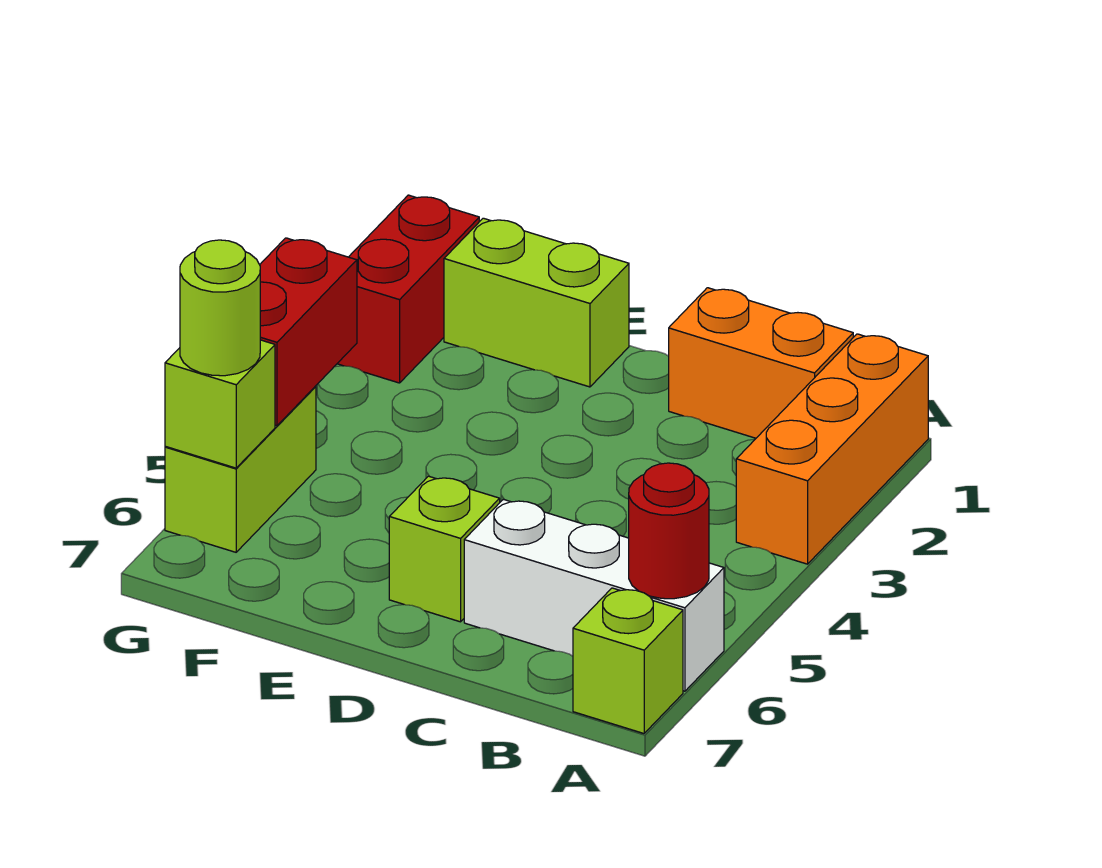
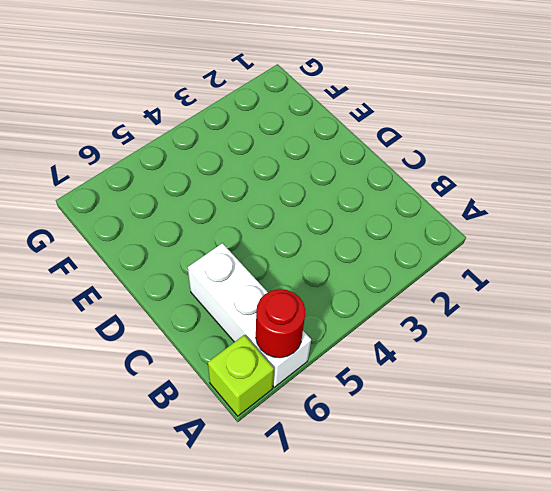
none -> orange brick A1:A3 level 1
none -> orange brick B1:C1 level 1
none -> lime brick D6 level 1

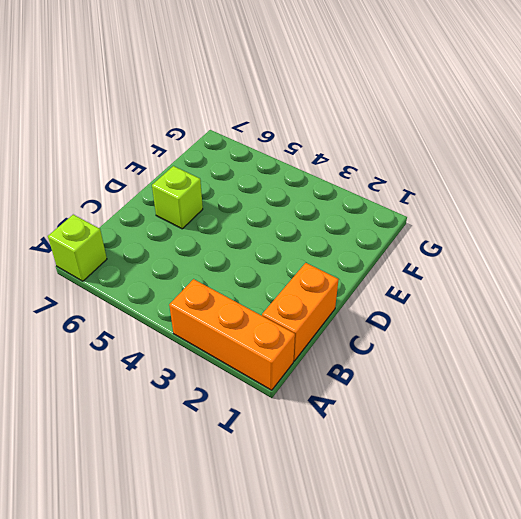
none -> white brick A6:C6 level 1
none -> lime brick E1:F1 level 1
none -> red brick G1:G2 level 1

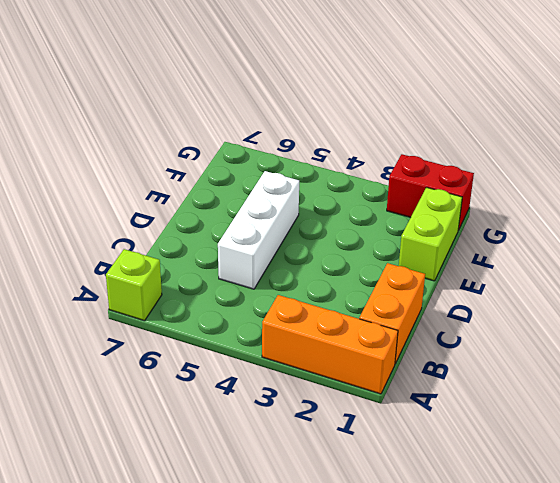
white brick C5:E5 level 1 -> white brick A6:C6 level 1
none -> lime brick D6 level 1
none -> lime brick G5:G6 level 1
none -> red round brick A6 level 2

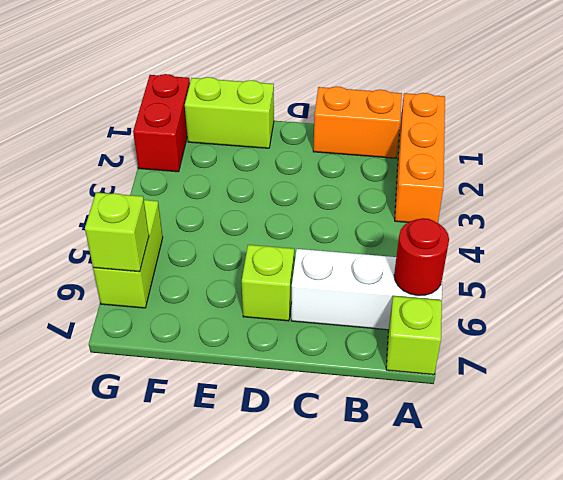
none -> red brick G4:G5 level 2
none -> lime round brick G6 level 3

